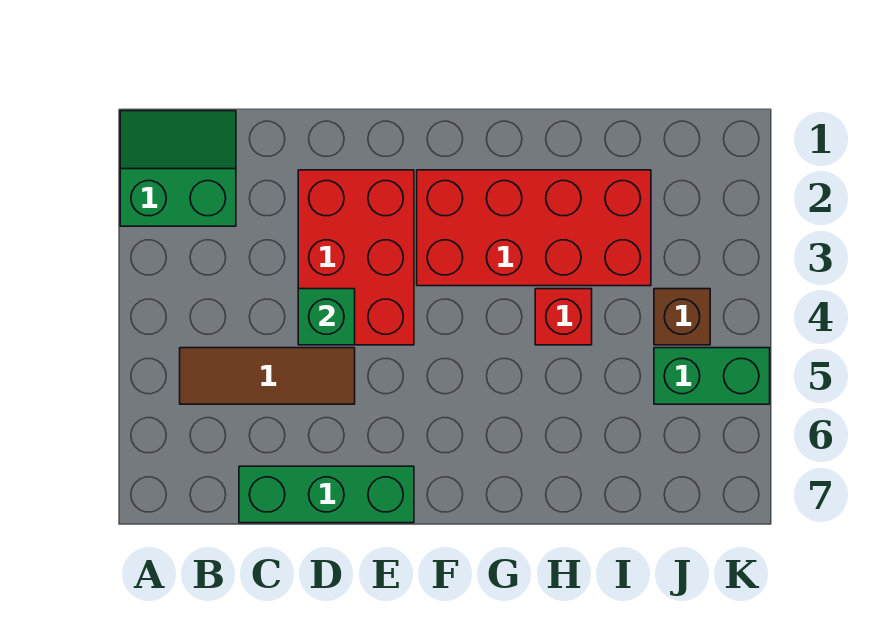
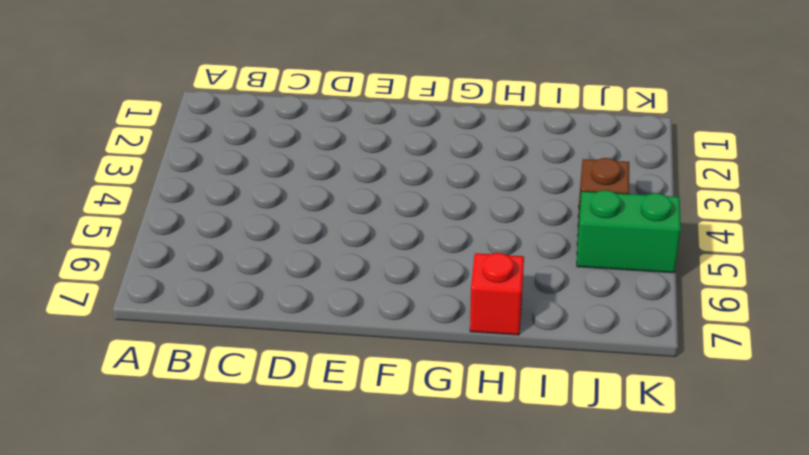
red brick H7 level 1 -> red brick H4 level 1
none -> green slope A1:B2 level 1 top 2
none -> brown tile B5:D5 level 1

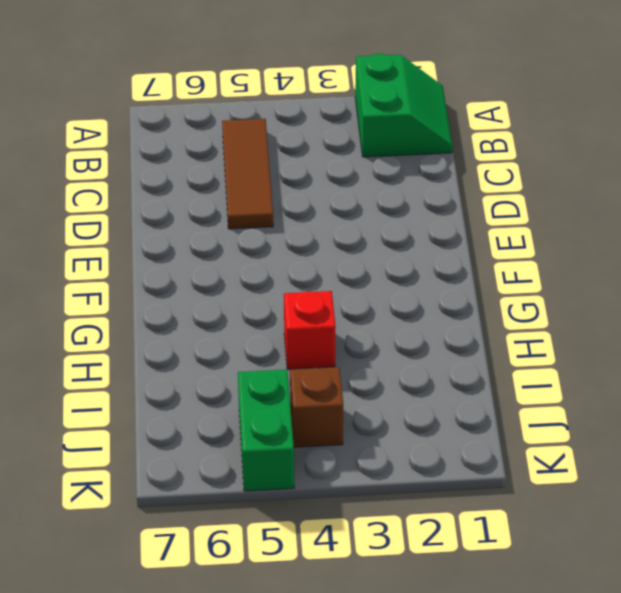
none -> green brick C7:E7 level 1
none -> red brick D2:E4 level 1

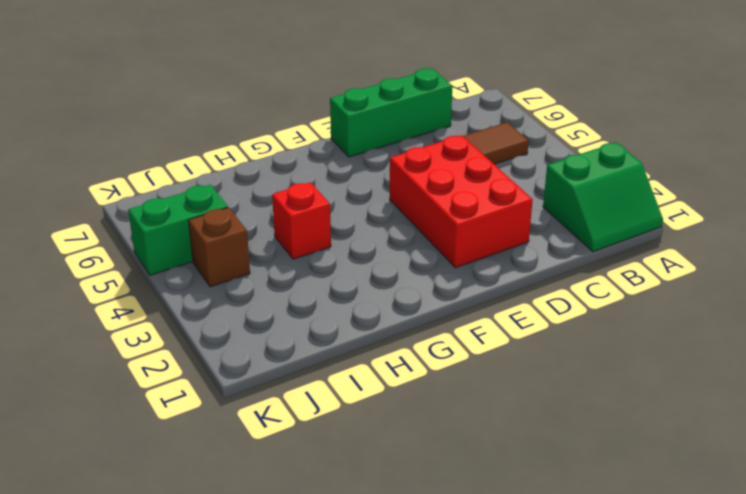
none -> red brick F2:I3 level 1
none -> green brick D4 level 2

